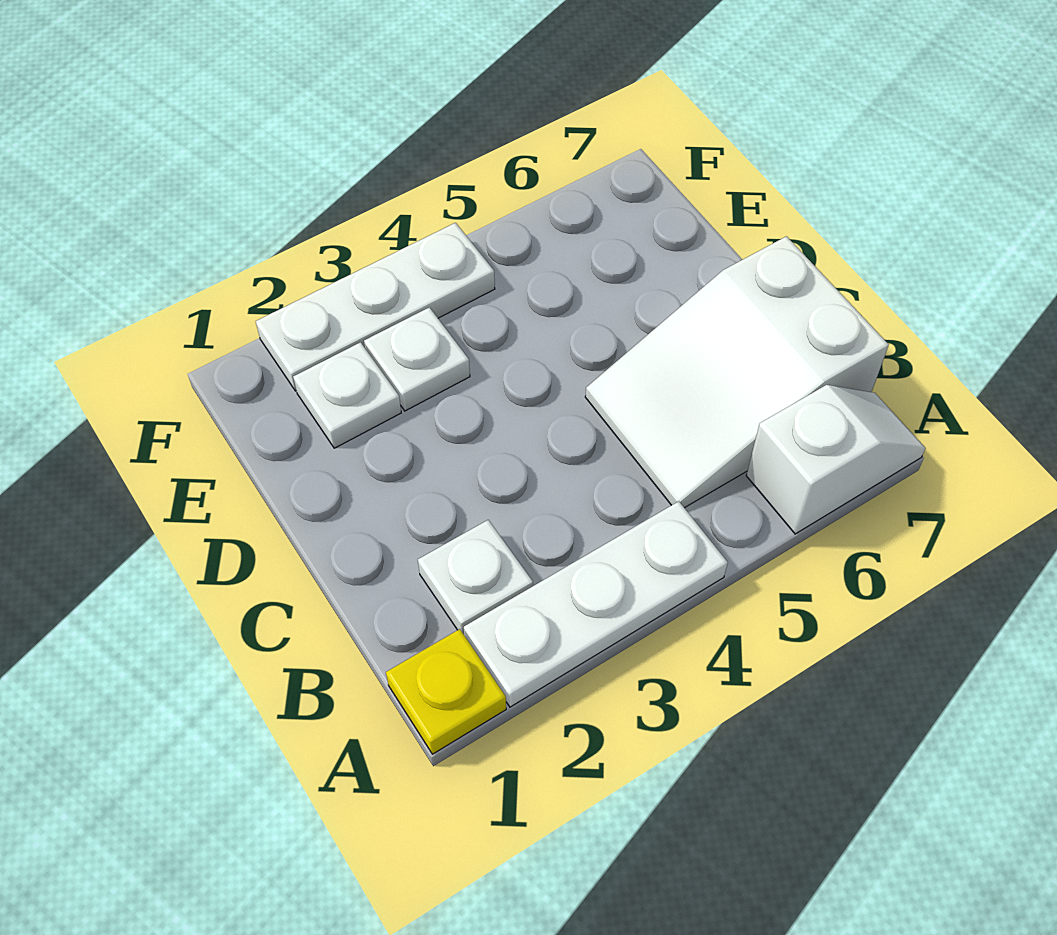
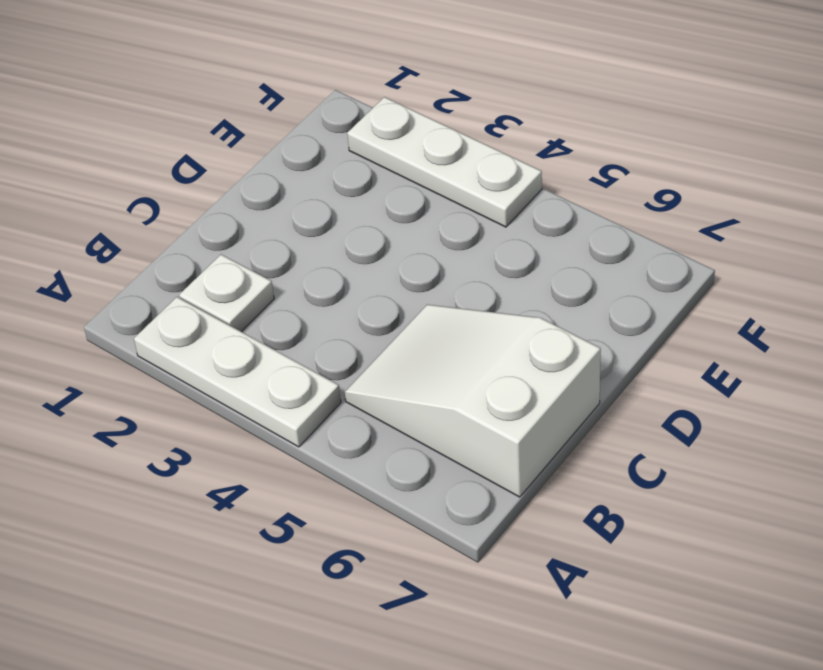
none -> yellow plate A1 level 1
none -> white slope A6:A7 level 1 top 6

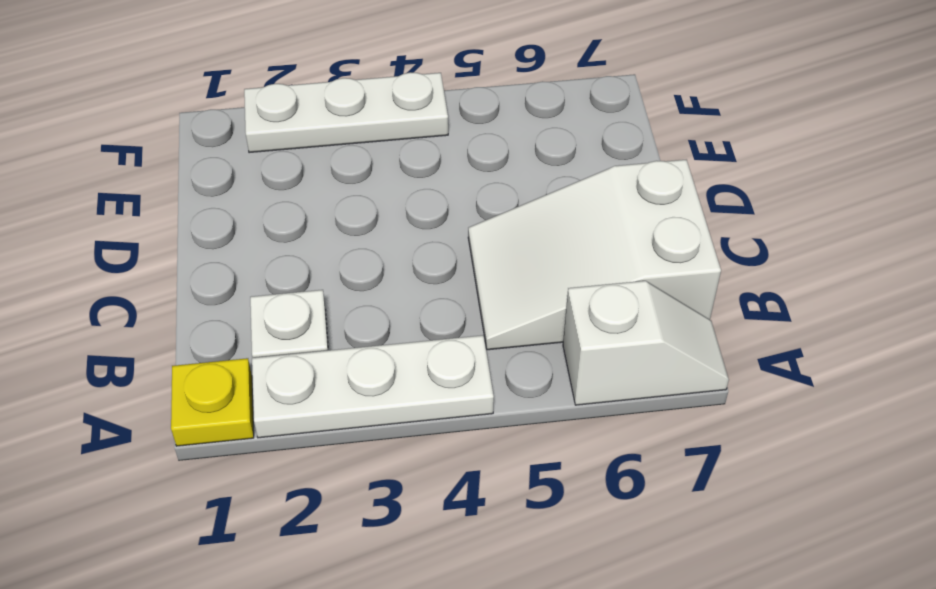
none -> white plate E2 level 1
none -> white plate E3 level 1

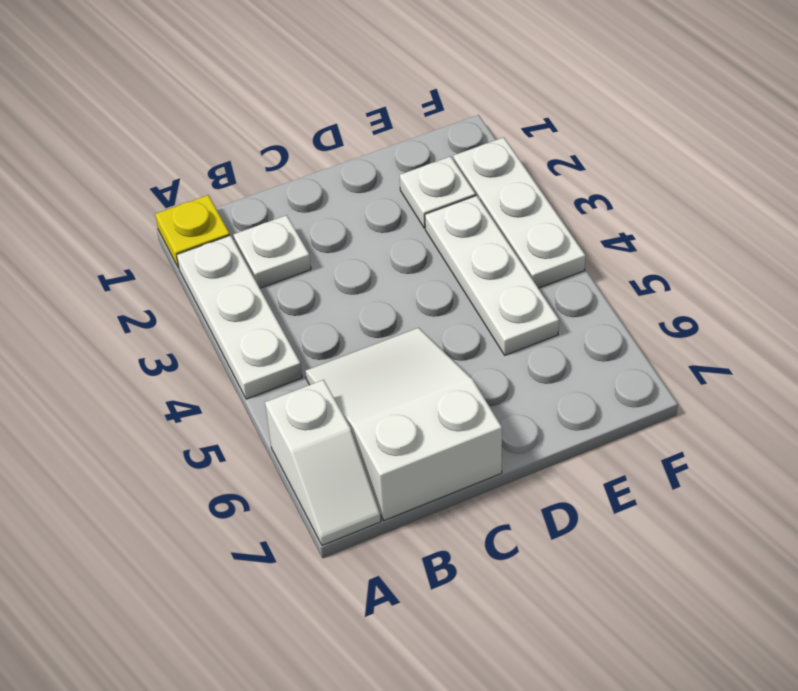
white plate E3:E5 level 1 -> white plate E3 level 1

